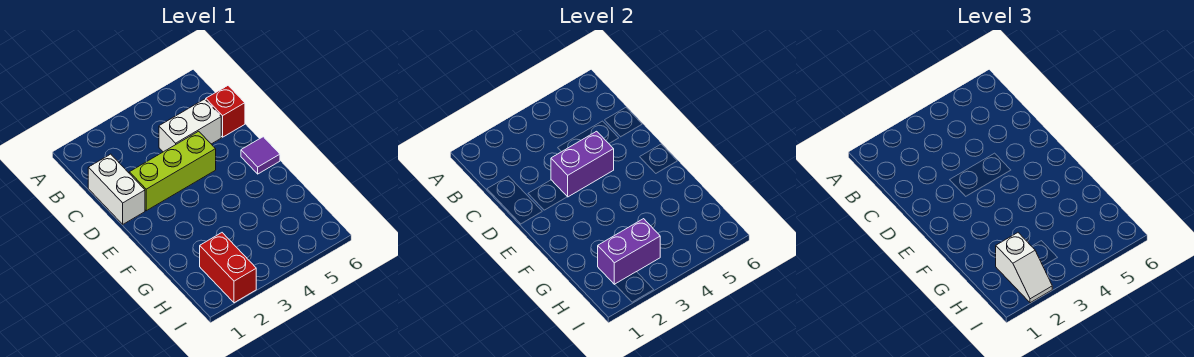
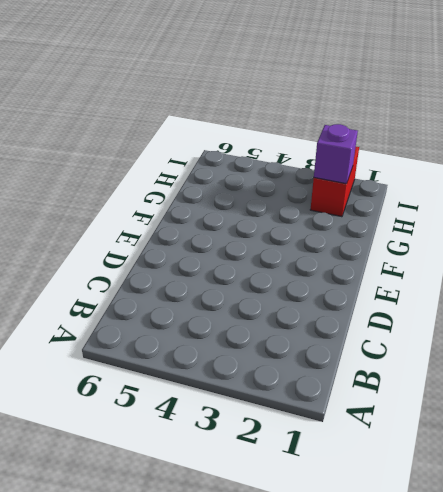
purple brick H2 level 2 -> purple brick H2:H3 level 2
none -> white brick C1:D1 level 1
none -> white brick C4:C5 level 1

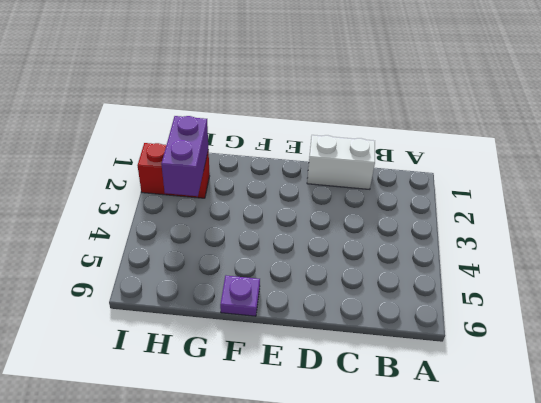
purple plate F6 level 1 -> none
none -> white brick C4:C5 level 1
none -> red brick C6 level 1

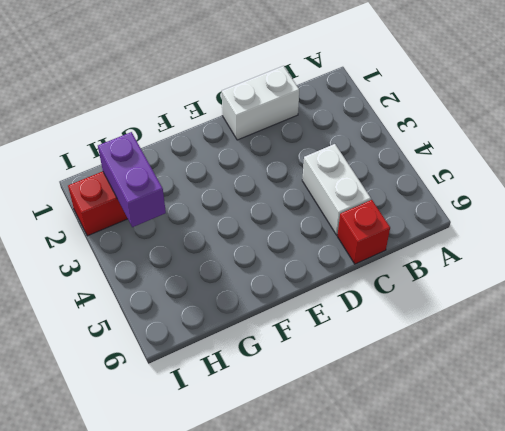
none -> lime brick D2:D4 level 1
none -> purple tile E6 level 1

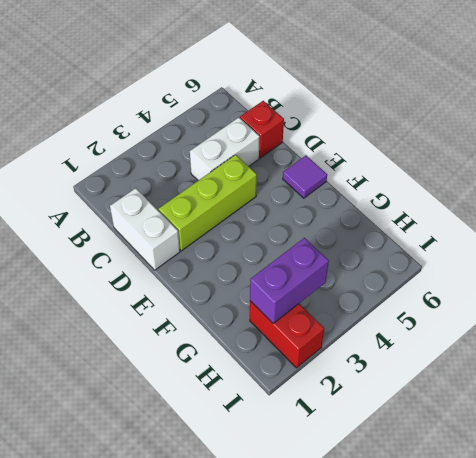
none -> purple brick D3:D4 level 2
none -> white slope H2:I2 level 3 top H

